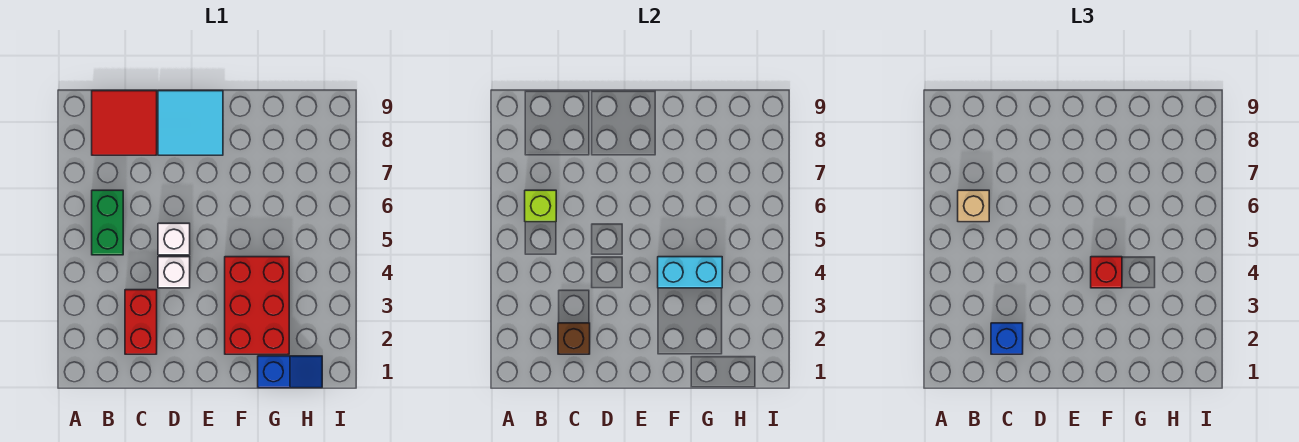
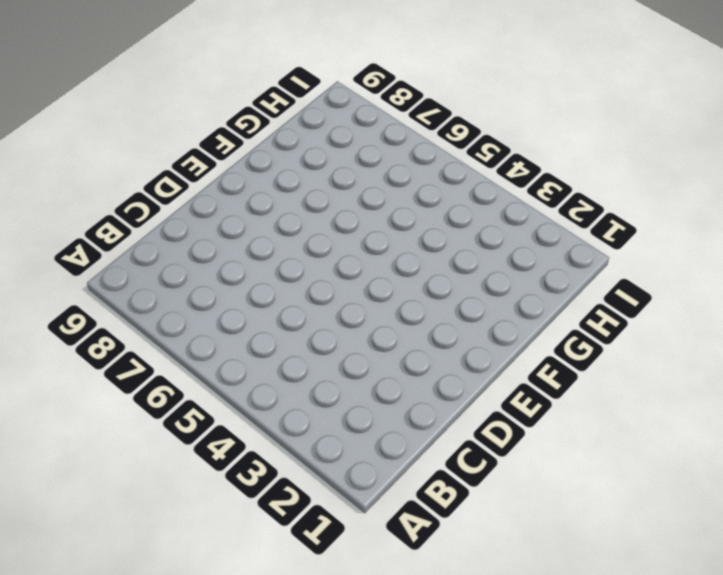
none -> green brick B5:B6 level 1
none -> red tile B8:C9 level 1
none -> red brick C2:C3 level 1

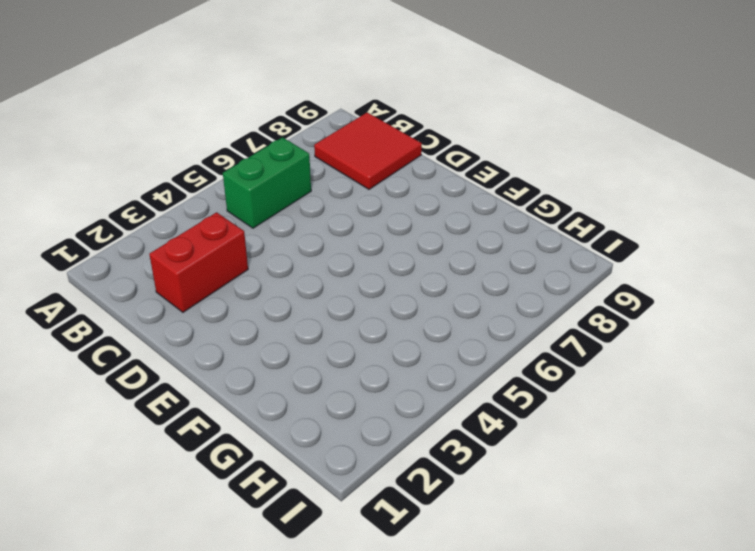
none -> white brick D4 level 1
none -> white brick D5 level 1
none -> cyan tile D8:E9 level 1

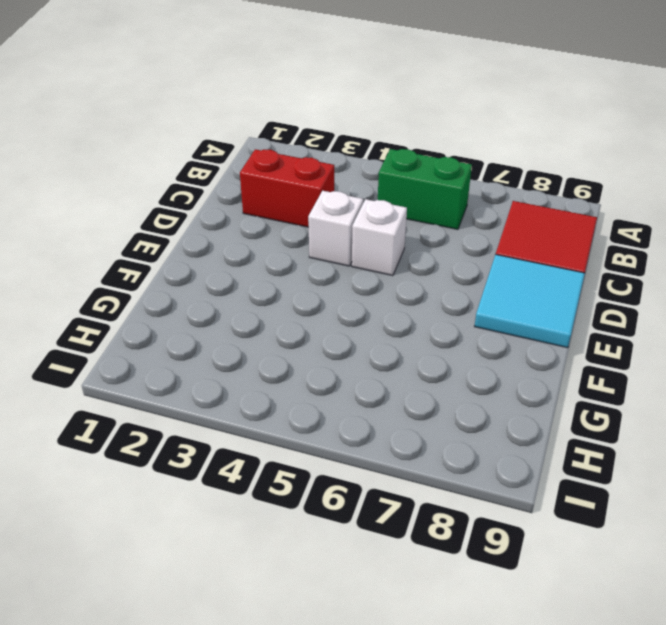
none -> red brick F2:G4 level 1
none -> blue slope G1:H1 level 1 top G
none -> lime brick B6 level 2

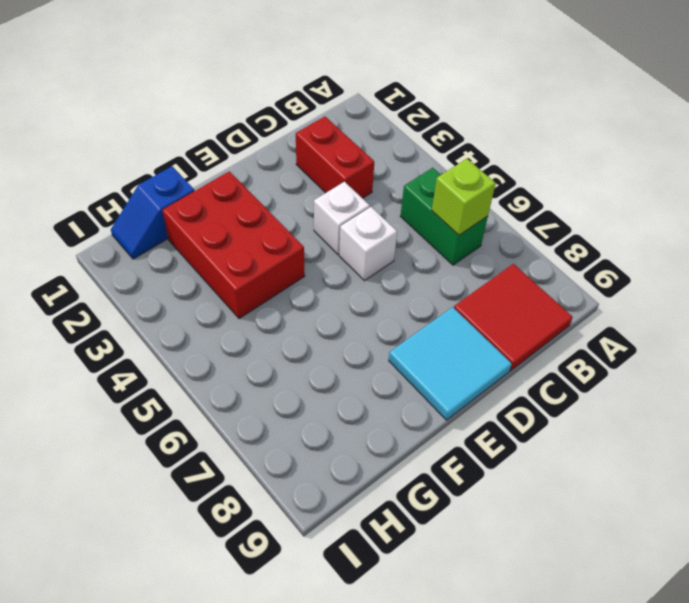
none -> brown brick C2 level 2
none -> cyan brick F4:G4 level 2
none -> tan brick B6 level 3

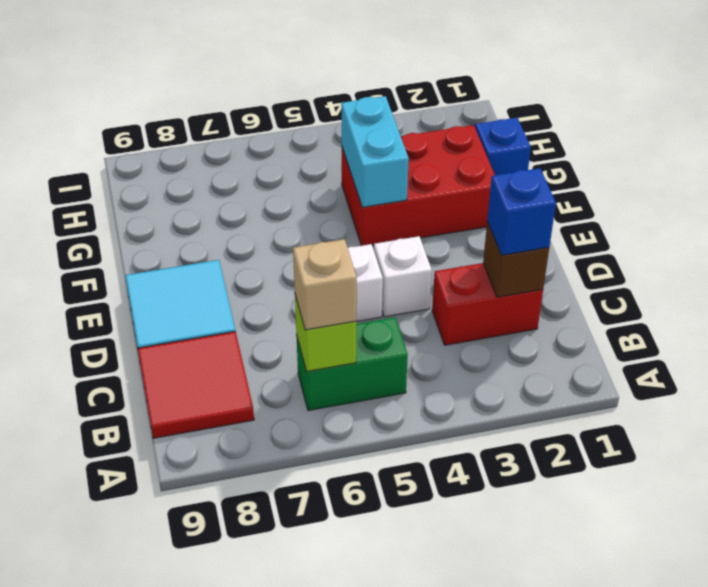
none -> red brick F4 level 3

